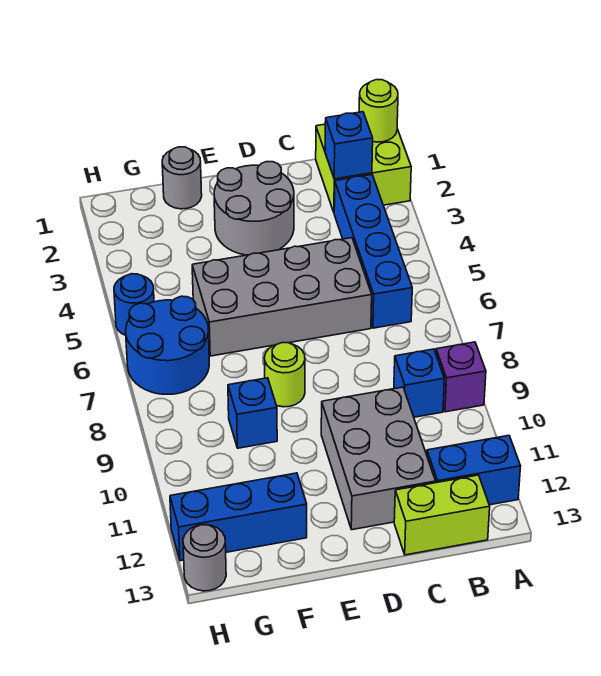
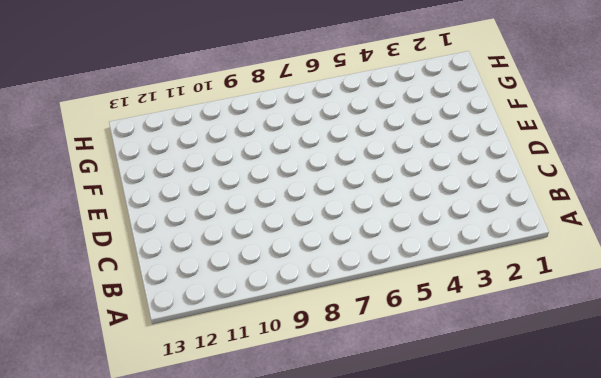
none -> lime brick A1:B2 level 1
none -> purple brick A9 level 1
none -> blue brick A12:B12 level 1

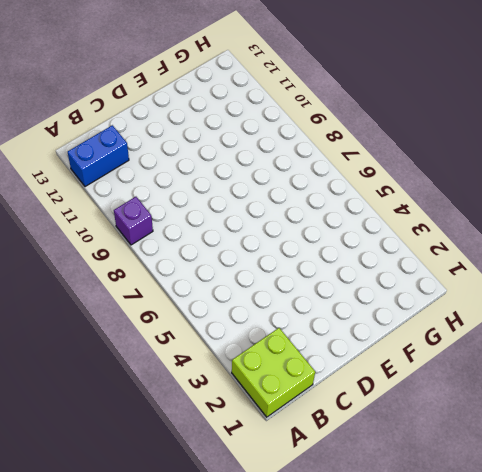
none -> blue brick B3:B6 level 1
none -> blue brick B9 level 1
none -> lime brick B13:C13 level 1

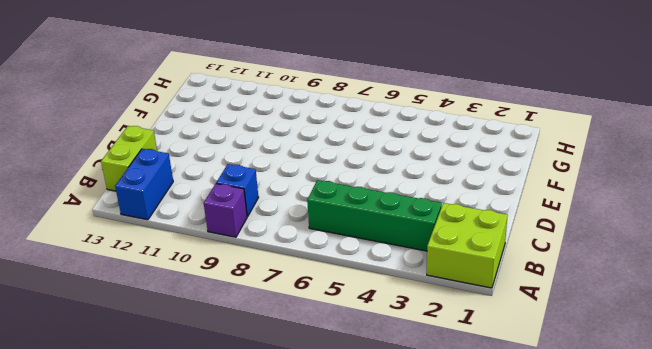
green brick B3:B6 level 1 -> blue brick B3:B6 level 1
none -> grey brick C5:F6 level 1
none -> grey brick C10:D12 level 1
none -> grey round brick D2:E3 level 1

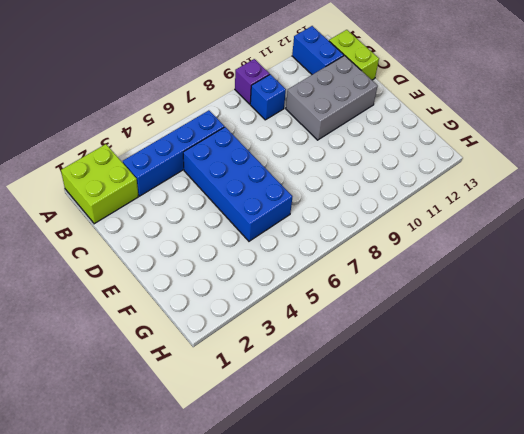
blue brick C5:F6 level 1 -> grey brick C5:F6 level 1
none -> grey round brick D2:E3 level 1
none -> lime round brick E8 level 1
none -> grey round brick F1 level 1

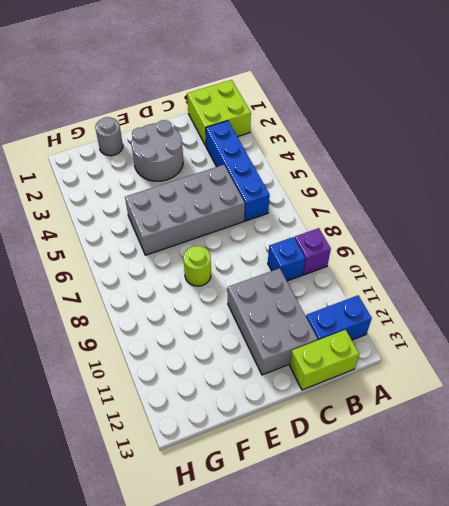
none -> blue brick F9 level 1
none -> blue brick F12:H12 level 1
none -> blue round brick G6:H7 level 1

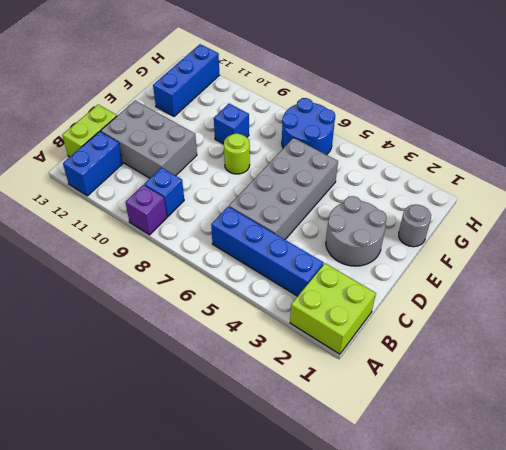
none -> blue round brick H5 level 1
none -> grey round brick H13 level 1
none -> lime round brick A1 level 2

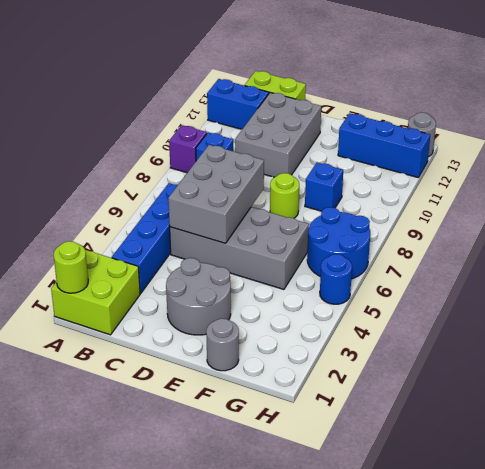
grey brick C5:D7 level 2 -> none
none -> blue brick B2 level 2

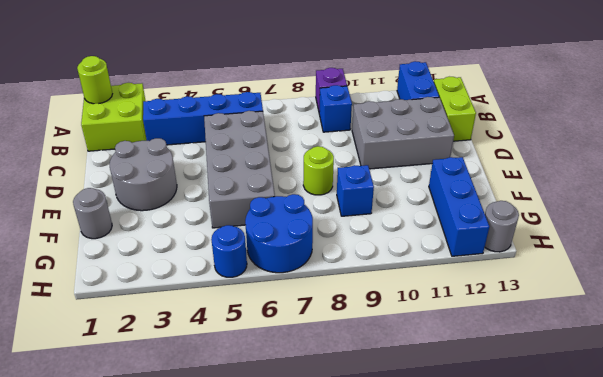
none -> blue brick B2 level 2

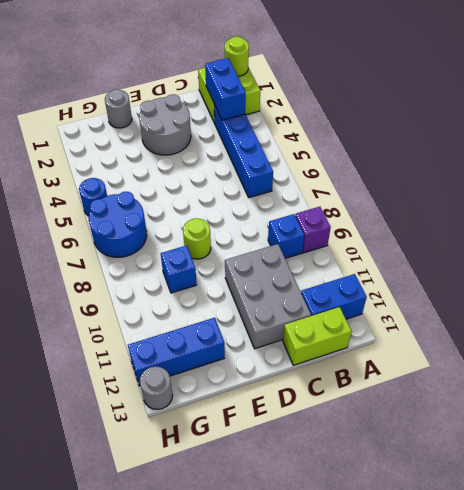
blue brick B2:B3 level 2 -> blue brick B2 level 2
none -> grey brick C5:F6 level 1

